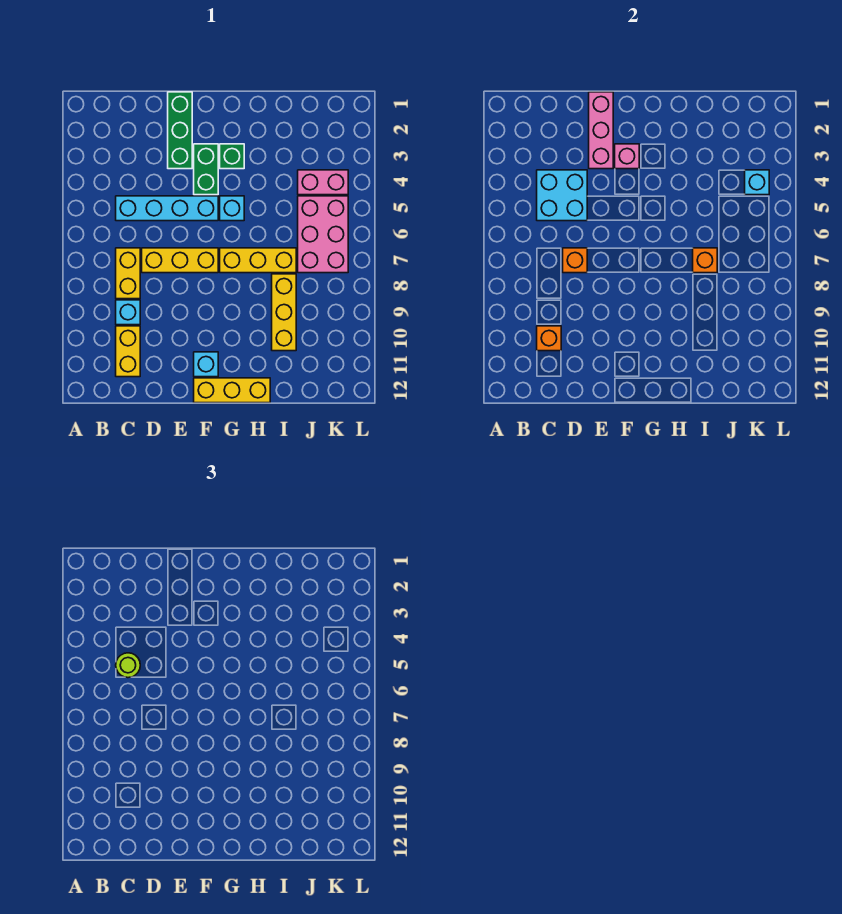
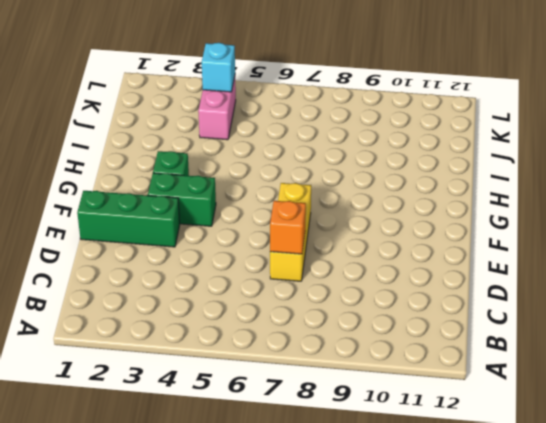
none -> cyan brick C5:F5 level 1
none -> yellow brick C7:C8 level 1
none -> cyan brick C9 level 1

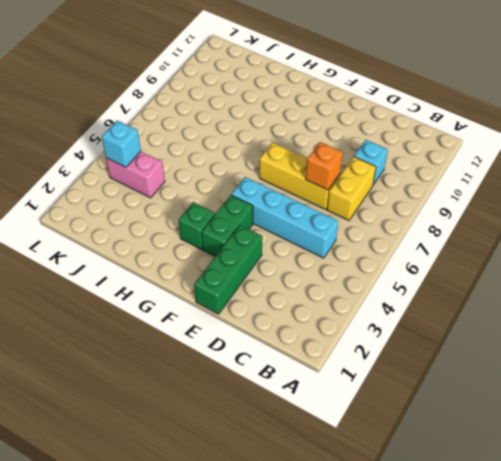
none -> yellow brick C10:C11 level 1
none -> cyan brick F11 level 1
none -> yellow brick F12:H12 level 1

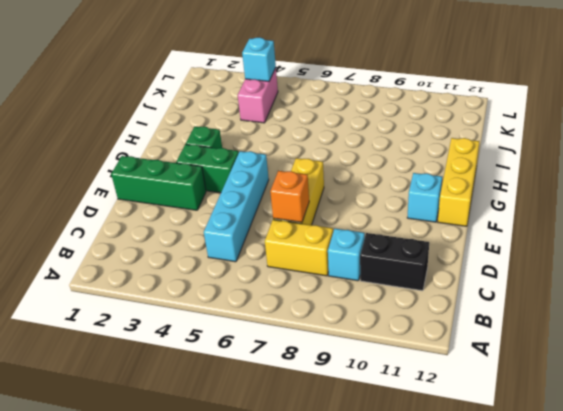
black brick C10:C11 level 1 -> yellow brick C10:C11 level 1
none -> cyan brick G5 level 1
none -> yellow brick G7:I7 level 1
none -> yellow brick I8:I10 level 1

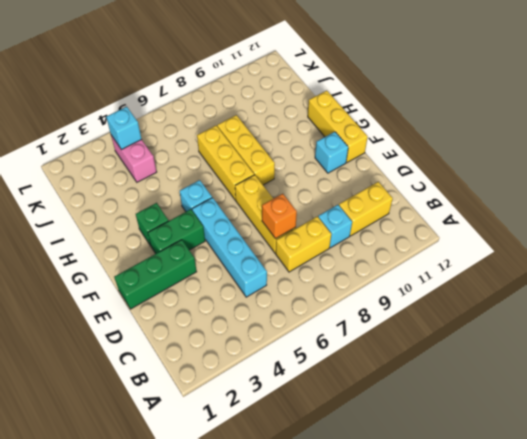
yellow brick G8:I8 level 1 -> yellow brick I8:I10 level 1
none -> pink brick J5:K7 level 1
none -> cyan brick C4:D5 level 2
none -> orange brick C10 level 2

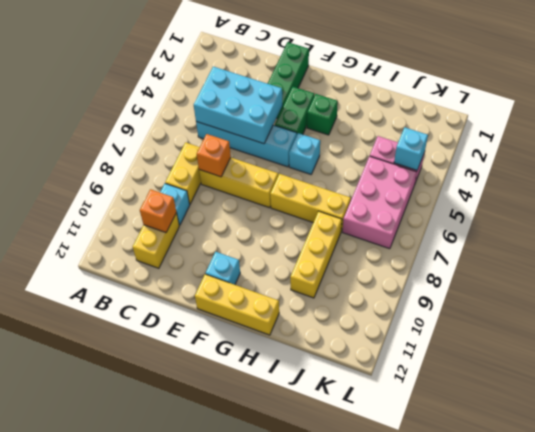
cyan brick C4:E5 level 2 -> cyan brick C4:D5 level 2
none -> pink brick E1:E3 level 2
none -> pink brick F3 level 2
none -> orange brick I7 level 2

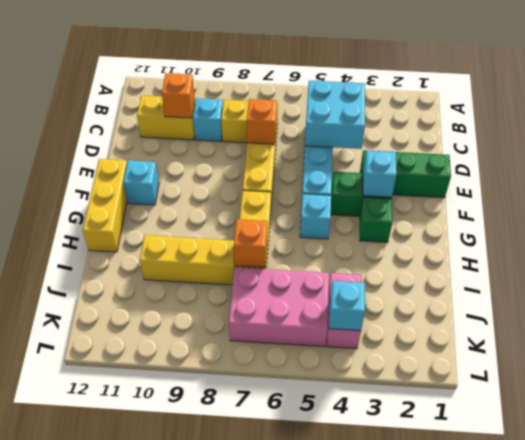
cyan brick F3 level 2 -> pink brick F3 level 2
none -> pink brick E1:E3 level 2
none -> lime round brick C5 level 3

